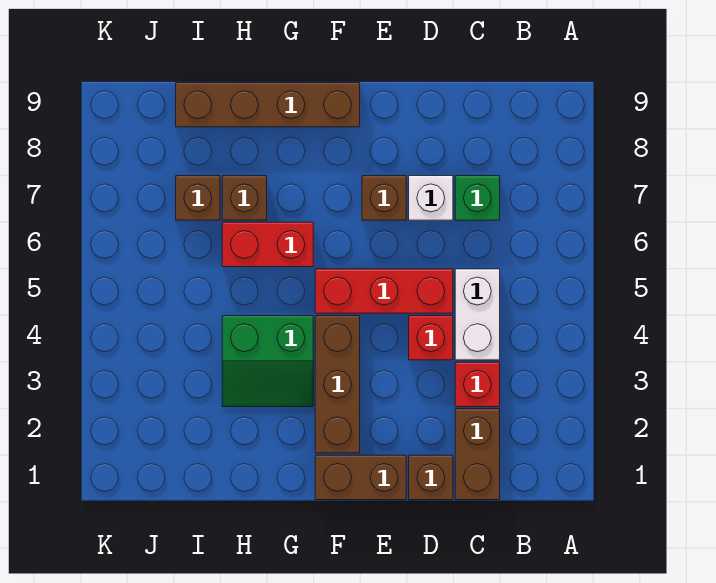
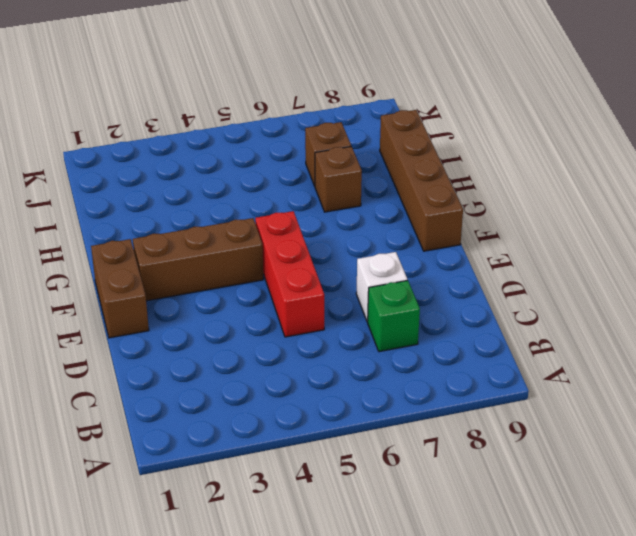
none -> brown brick C1:C2 level 1
none -> red brick C3 level 1
none -> white brick C4:C5 level 1

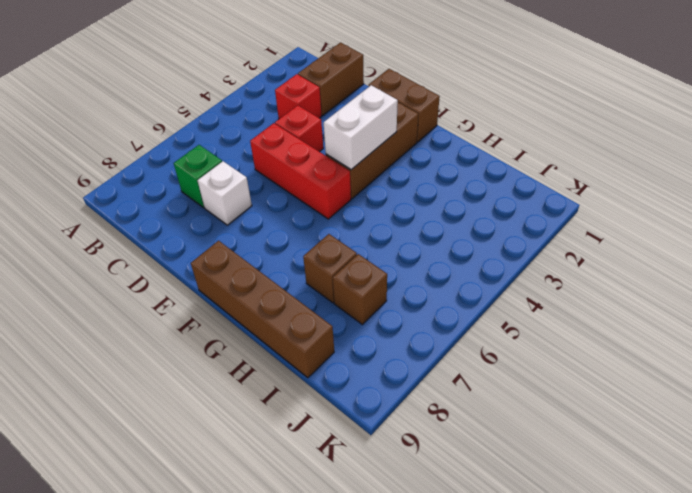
white brick F3:F4 level 2 -> white brick C4:C5 level 1
none -> brown brick D1 level 1
none -> brown brick E7 level 1
none -> green slope G3:H4 level 1 top 4

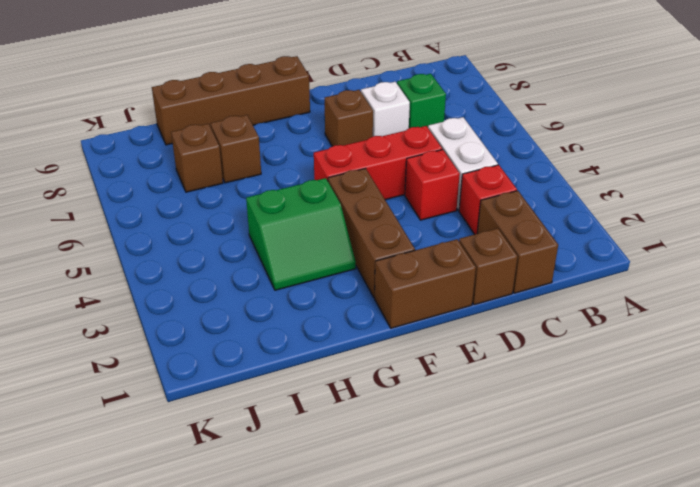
none -> red brick G6:H6 level 1

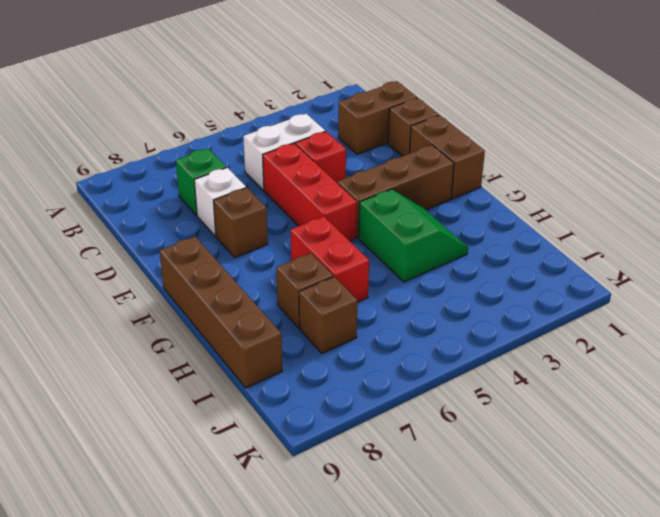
none -> red brick C3 level 1

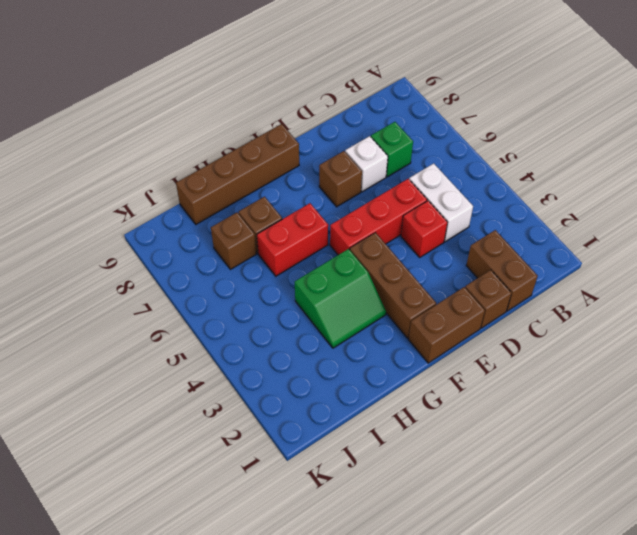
none -> red brick C3 level 1

